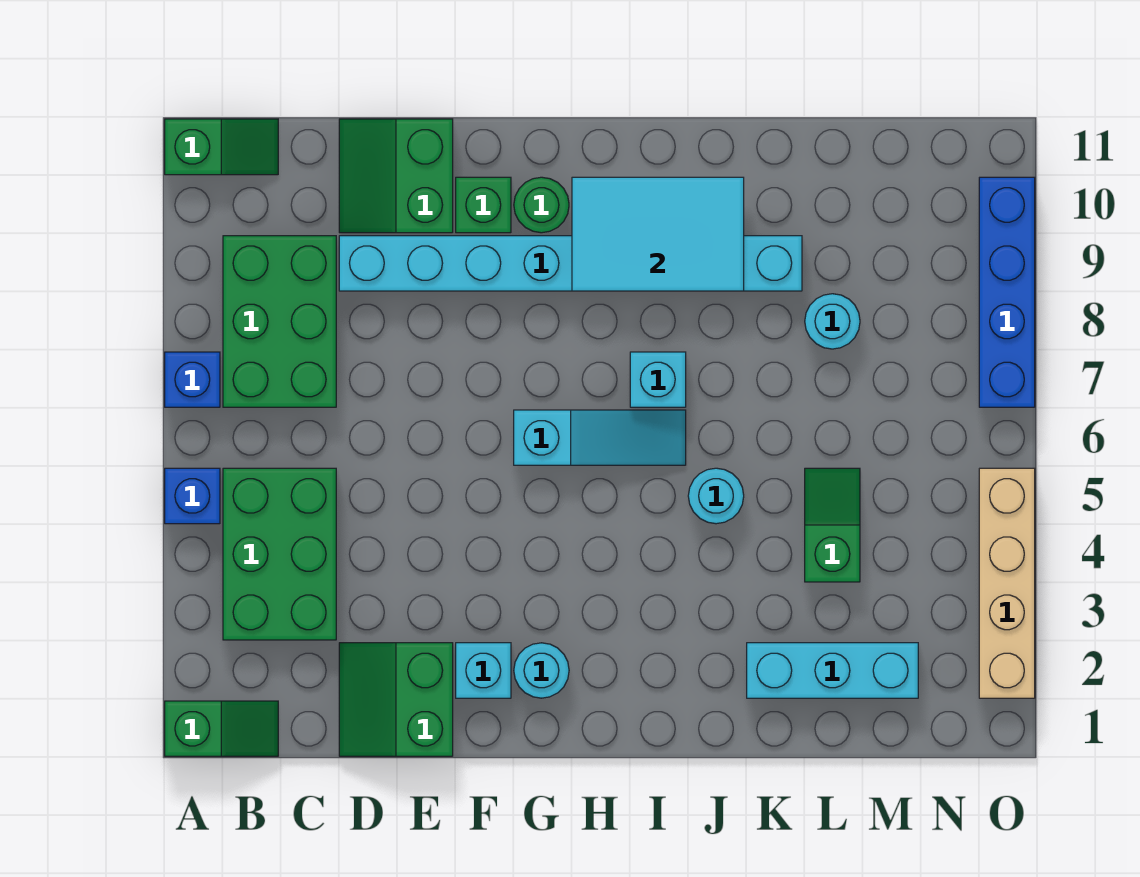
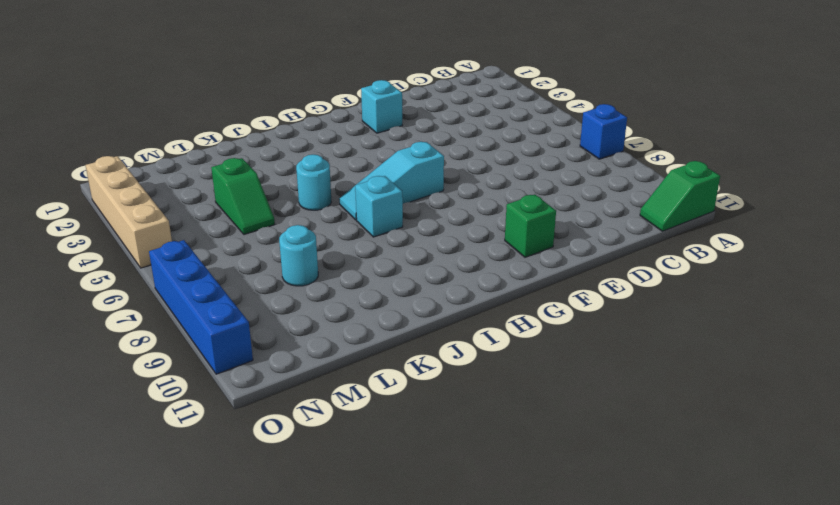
none -> green slope A1:B1 level 1 top A
none -> blue brick A5 level 1
none -> green brick B3:C5 level 1

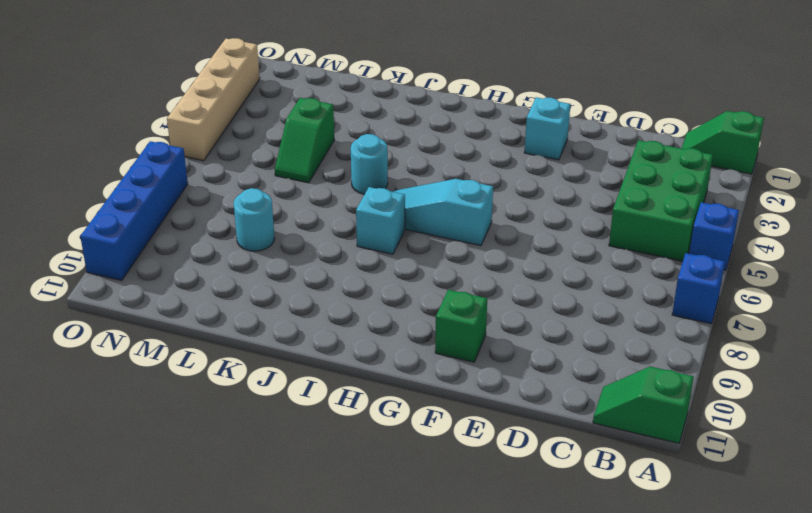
none -> green brick B7:C9 level 1
none -> green slope D1:E2 level 1 top E
none -> cyan brick D9:K9 level 1

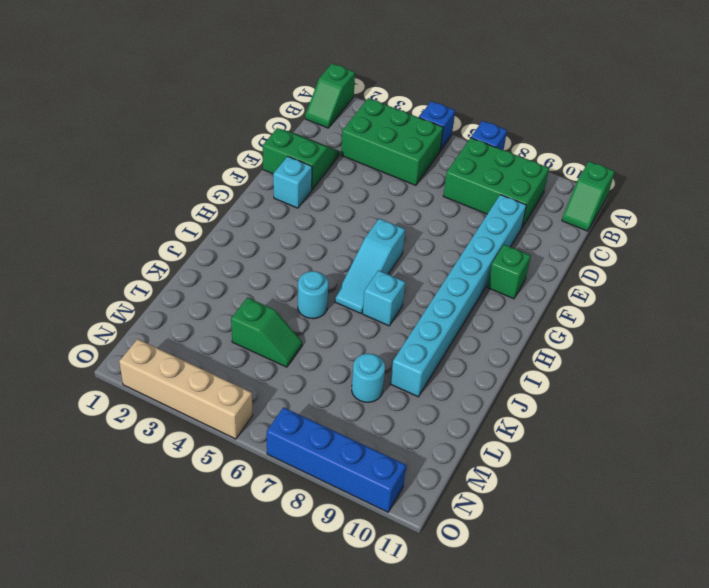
none -> green slope D10:E11 level 1 top E
none -> cyan round brick G2 level 1
none -> green round brick G10 level 1

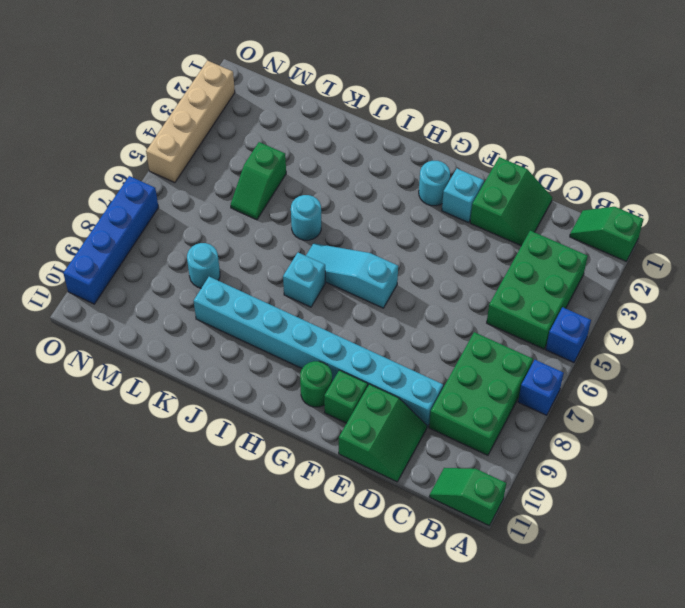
none -> cyan brick K2:M2 level 1
none -> cyan tile H9:J10 level 2

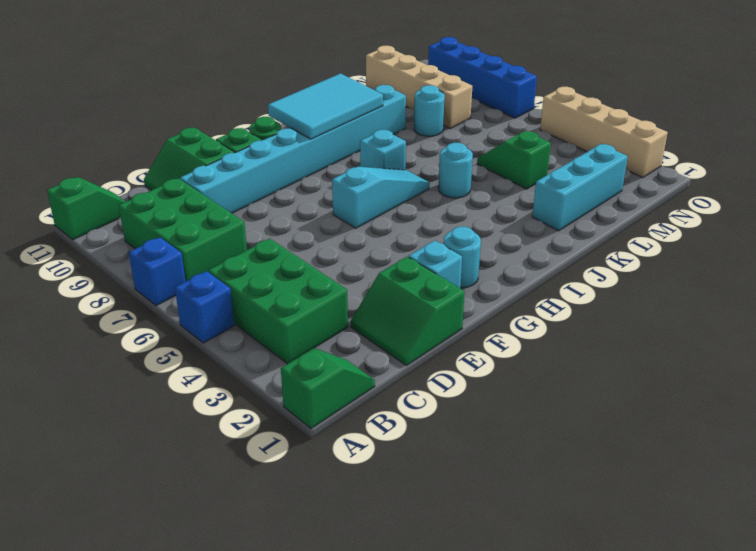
tan brick M8:M11 level 1 -> none

